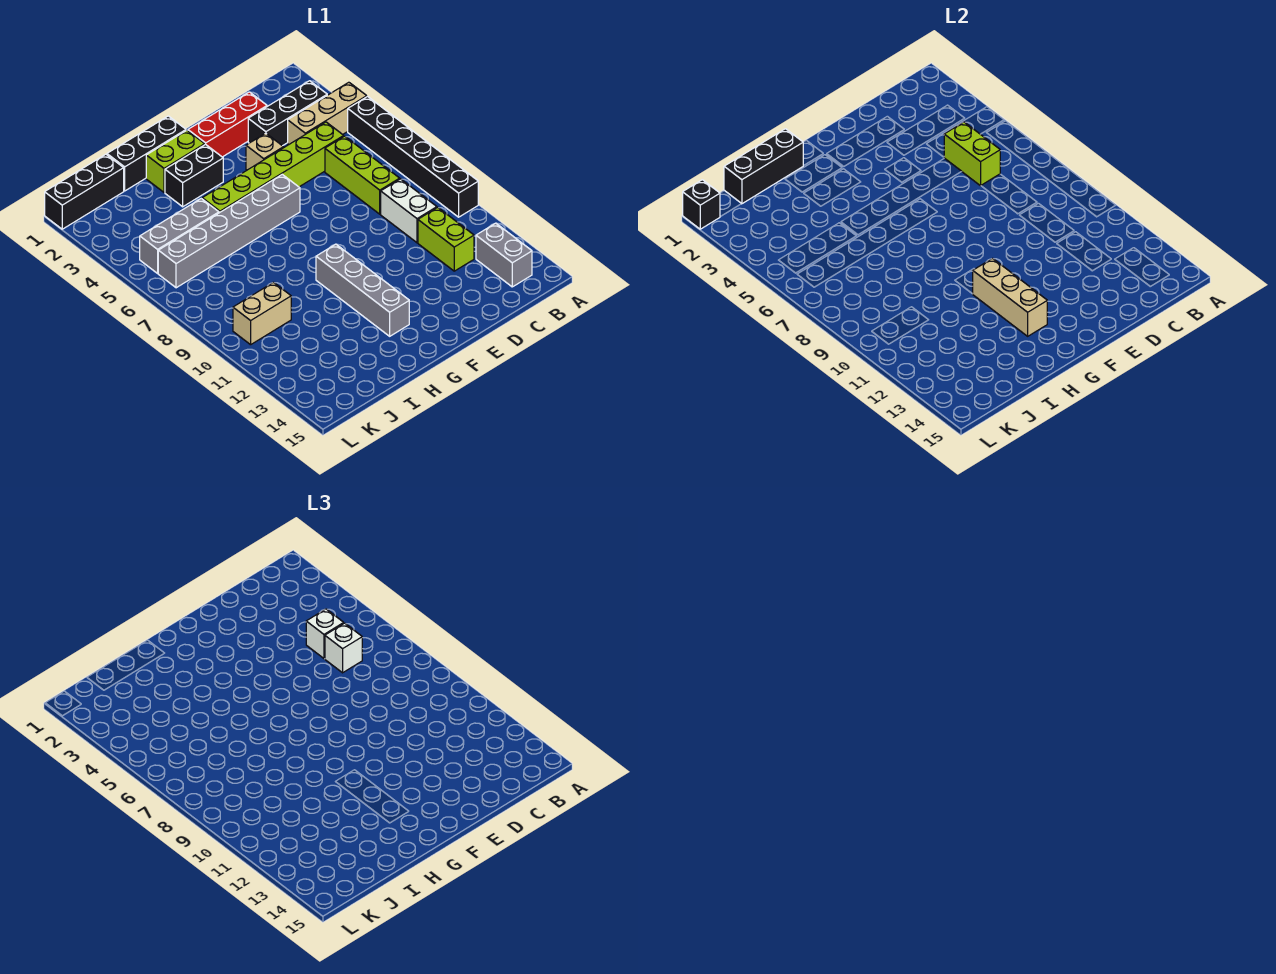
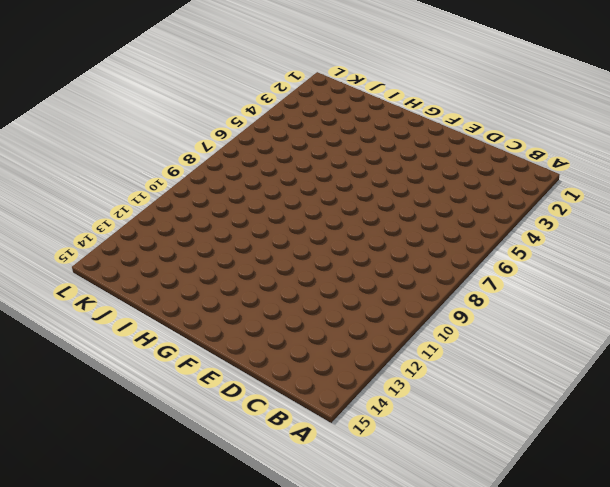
none -> tan brick A4:C4 level 1
none -> black brick A5:A10 level 1
none -> black brick B3:D3 level 1

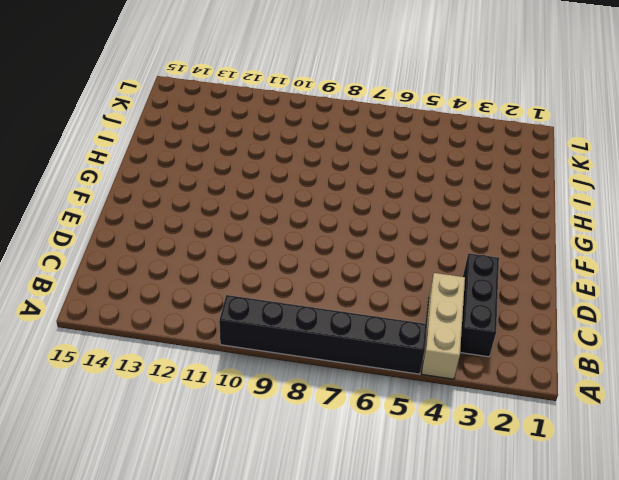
none -> grey brick B13:B14 level 1
none -> lime brick C5:H5 level 1
none -> lime brick C6:C8 level 1

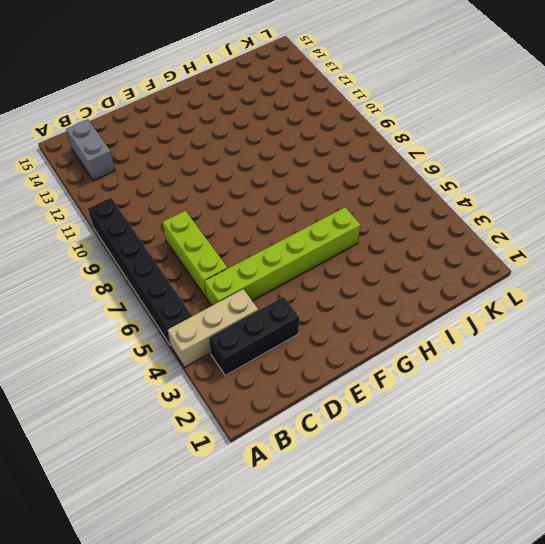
none -> white brick C9:C10 level 1
none -> lime brick C11:C12 level 1
none -> red brick D2:F2 level 1

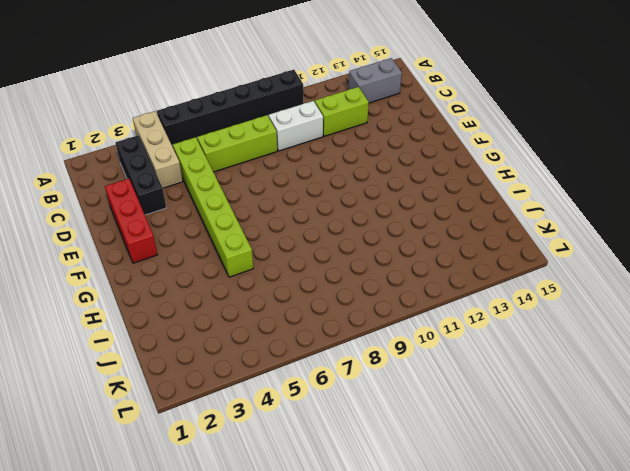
none -> tan brick E4 level 1
none -> grey brick F6:K6 level 1
none -> black brick G1:I1 level 1

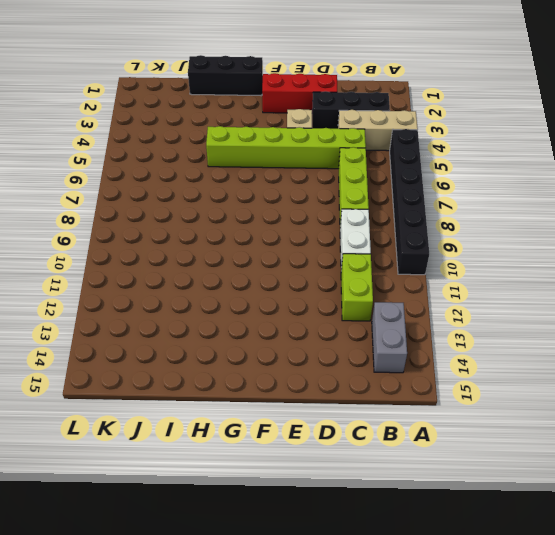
none -> grey brick F6:K6 level 1
none -> lime brick G2:H2 level 1
none -> black brick G3:H3 level 1

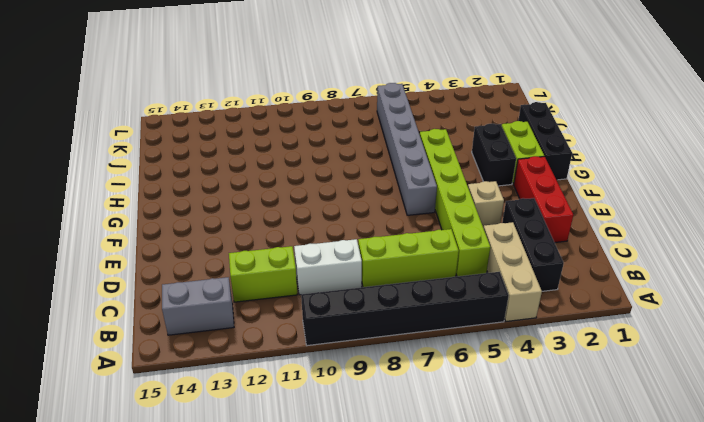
none -> grey brick G10:G13 level 1
none -> grey brick I5:K5 level 1
none -> black brick J1:L1 level 1

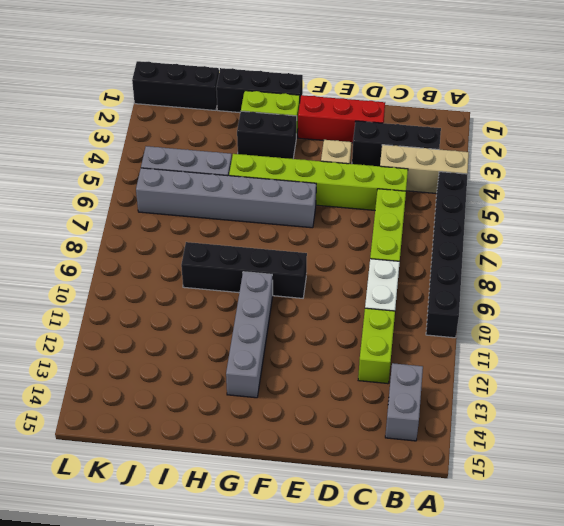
black brick F9:I9 level 1 -> none
none -> tan brick J10:K10 level 1
none -> lime brick C5:C6 level 2
none -> tan brick G11:G13 level 2

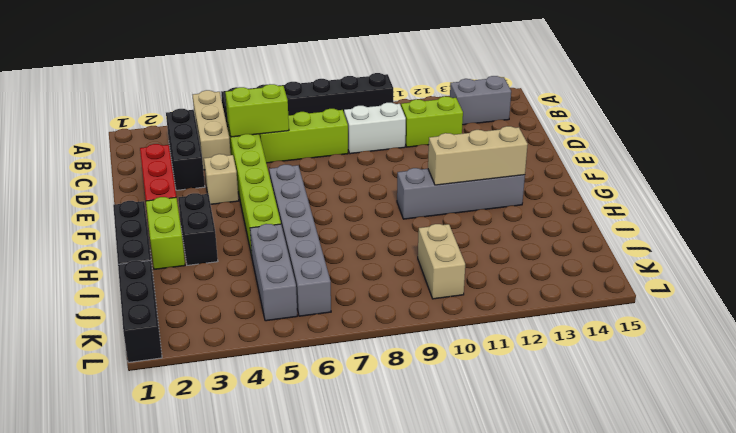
none -> black brick H1:J1 level 2
none -> black brick L1 level 2
none -> white brick C5 level 3

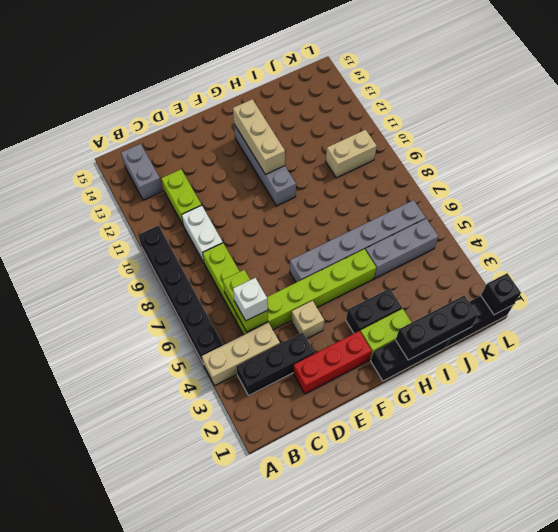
none -> white brick C6 level 3

